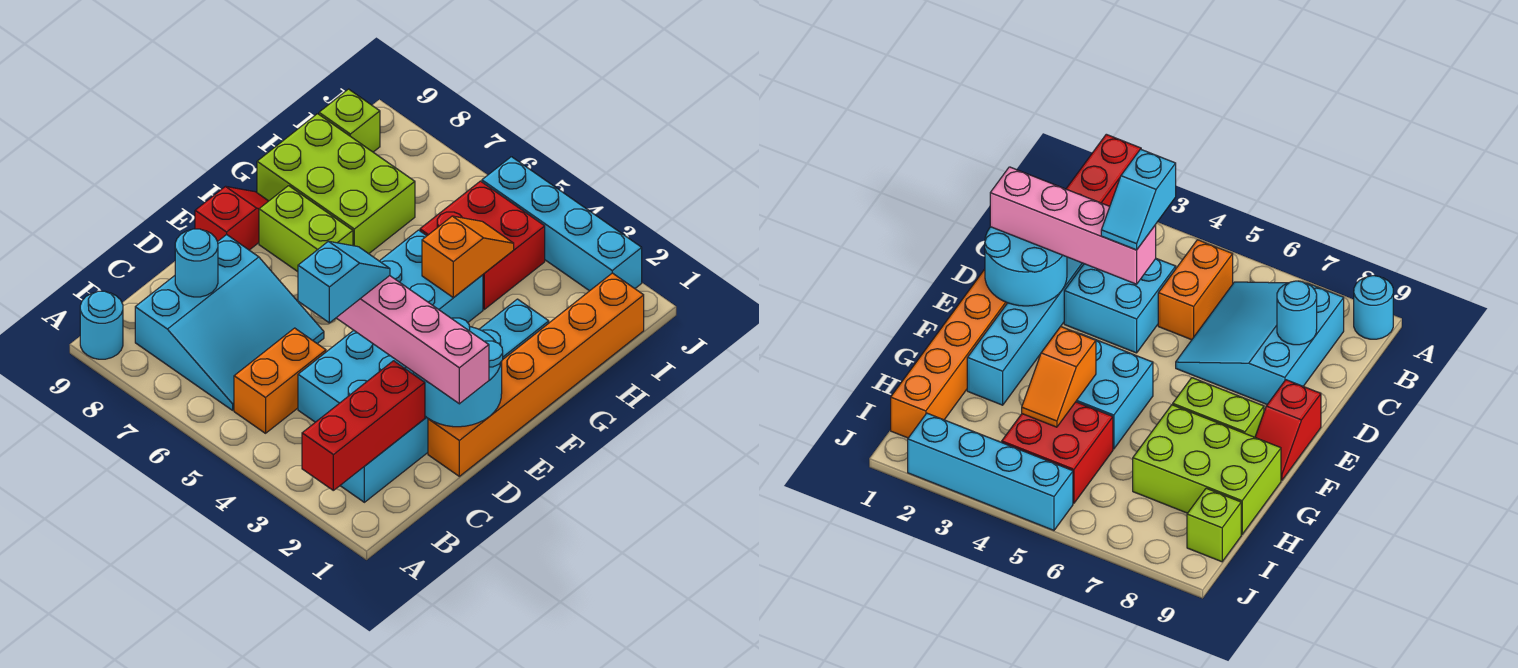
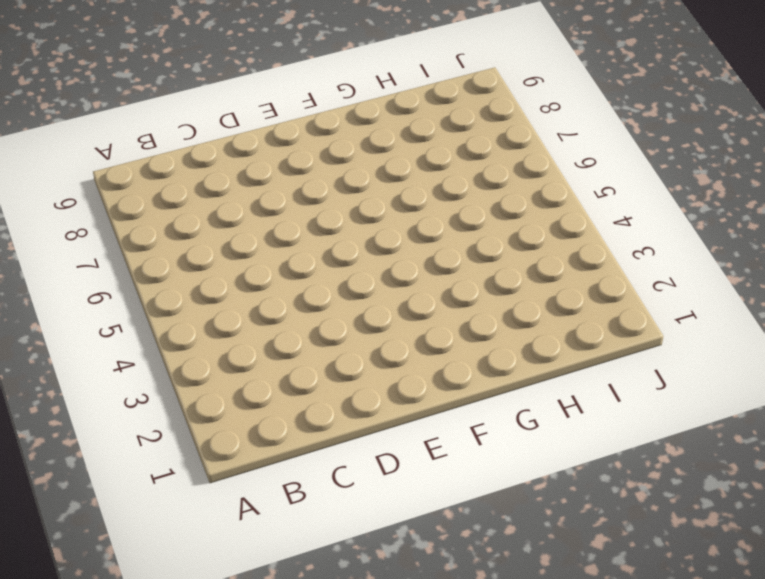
none -> cyan round brick A9 level 1
none -> cyan brick B2:G2 level 1
none -> orange brick B5:C5 level 1

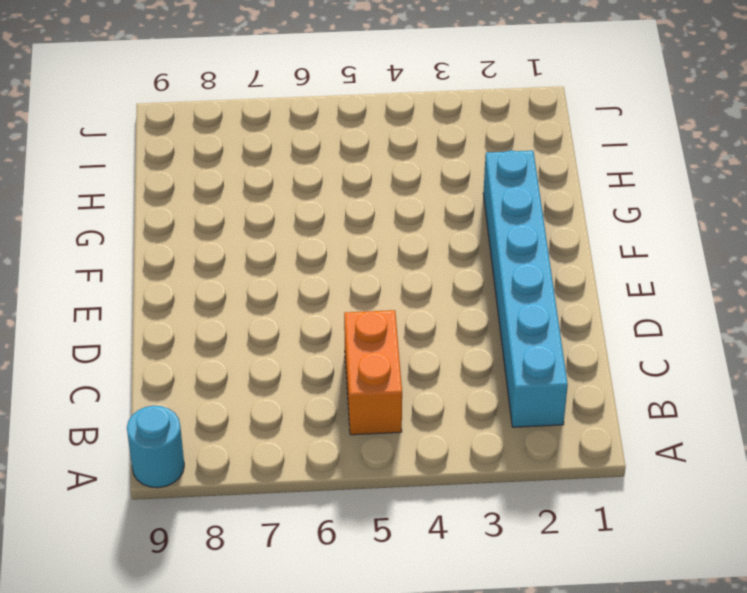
none -> cyan slope B6:D8 level 1 top 8
none -> cyan brick C3:D4 level 1
none -> orange brick D1:I1 level 1

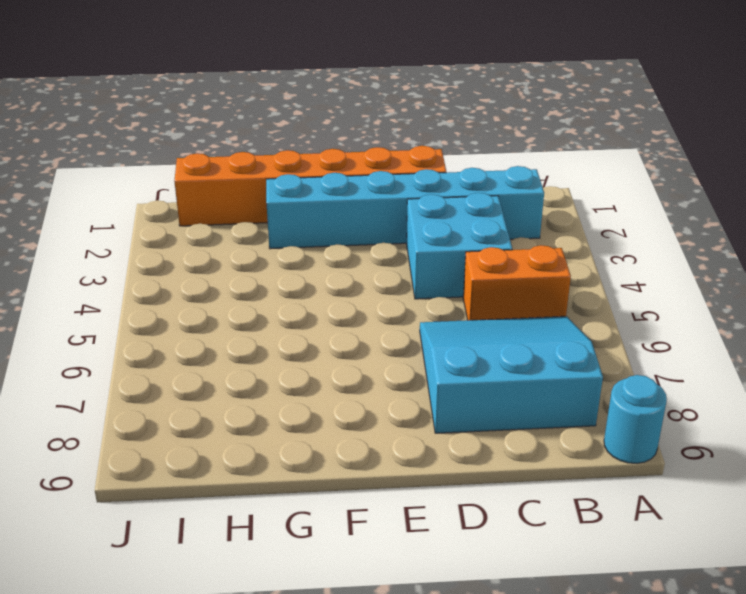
none -> red slope E9:F9 level 1 top E
none -> cyan brick F4:G5 level 1
none -> lime brick F7:F8 level 1

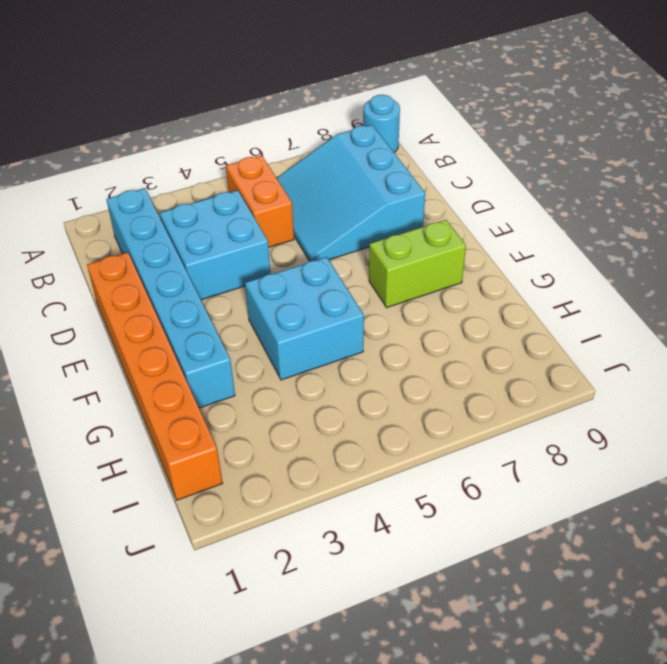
none -> red slope E9:F9 level 1 top E
none -> lime brick G7:H9 level 1
none -> red brick H4:I5 level 1

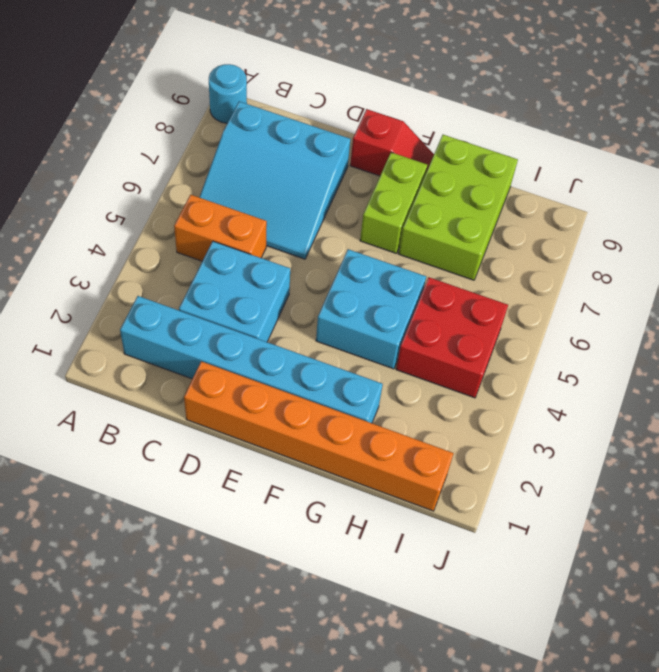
none -> lime brick I9 level 1
none -> cyan brick J2:J5 level 1
none -> red brick A2:C2 level 2

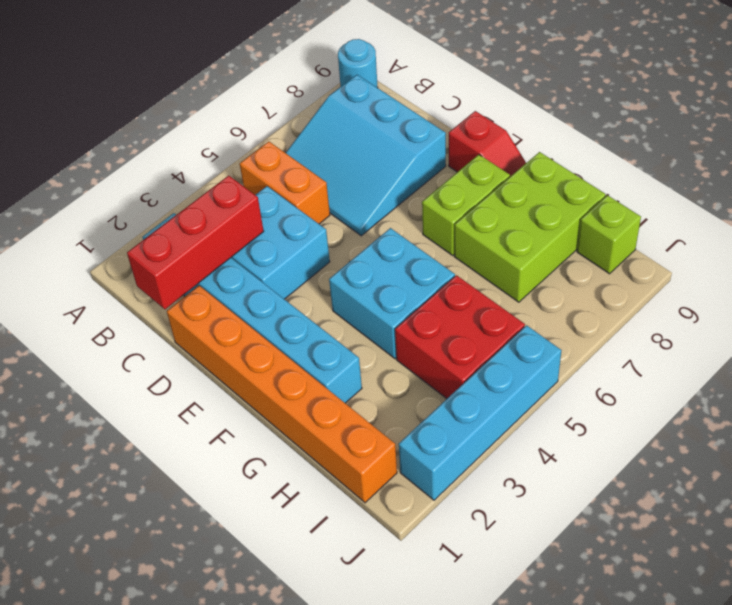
red brick C1:C3 level 2 -> red brick A2:C2 level 2
none -> cyan round brick C8 level 2
none -> cyan round brick D1:E2 level 2
none -> orange slope G4:H4 level 2 top G

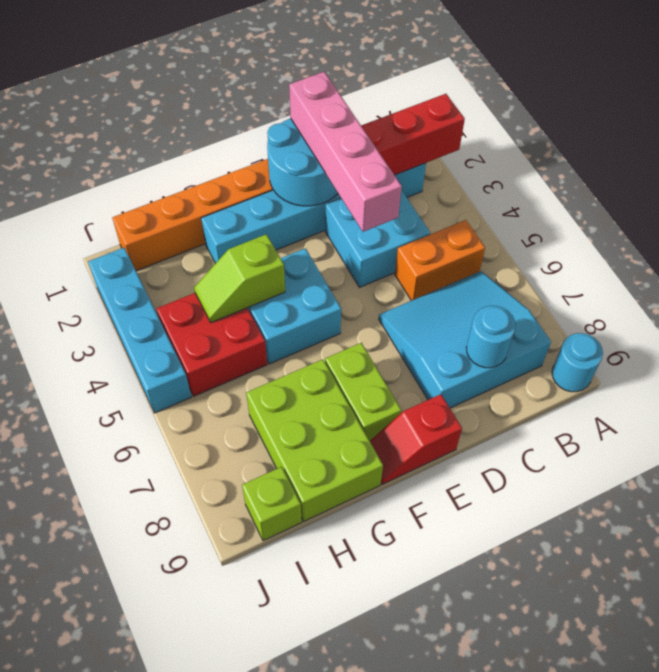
lime slope G4:H4 level 2 top G -> orange slope G4:H4 level 2 top G
none -> cyan slope C4:D4 level 4 top C

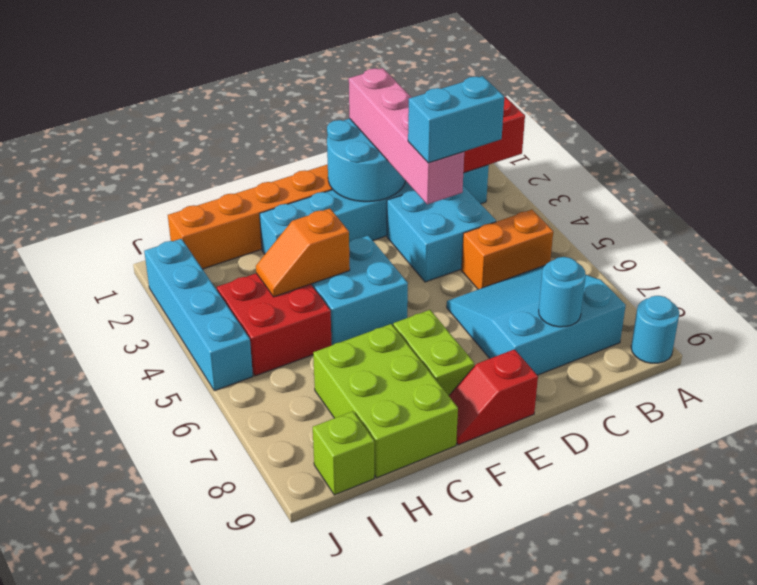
cyan brick C4:D4 level 4 -> cyan slope C4:D4 level 4 top C

